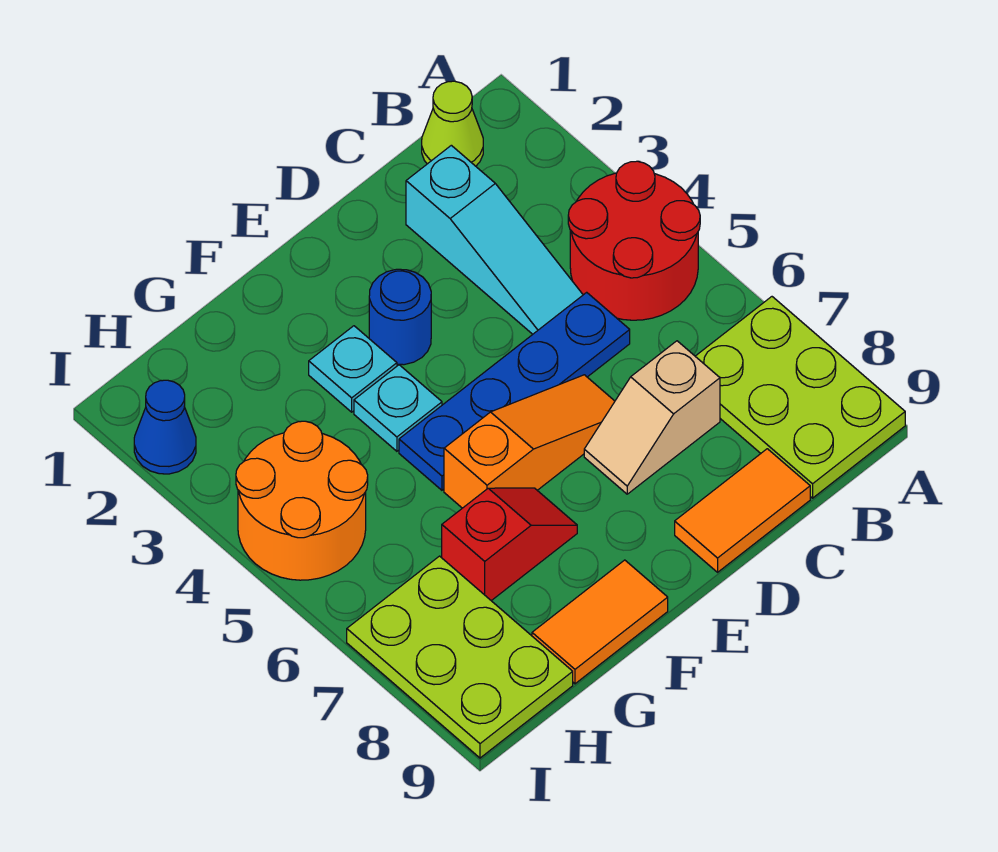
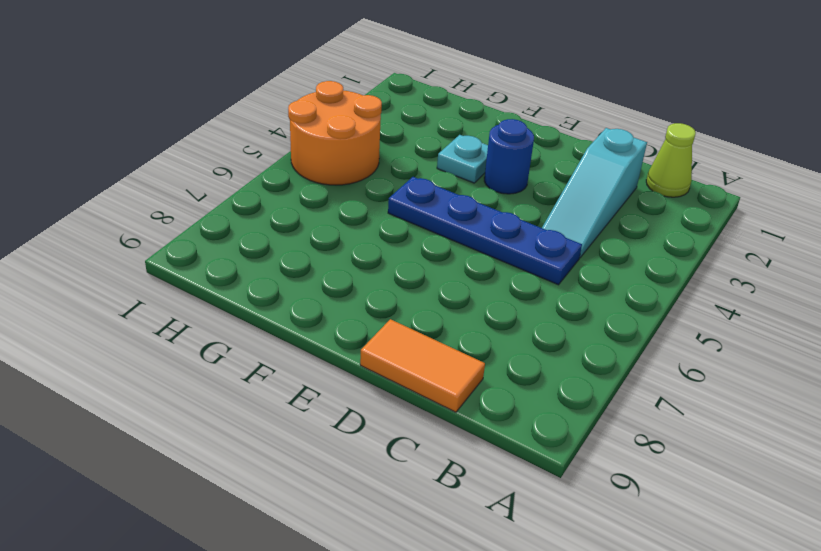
none -> red round brick A4:B5 level 1
none -> lime plate A7:B9 level 1
none -> tan slope C7:D7 level 1 top C

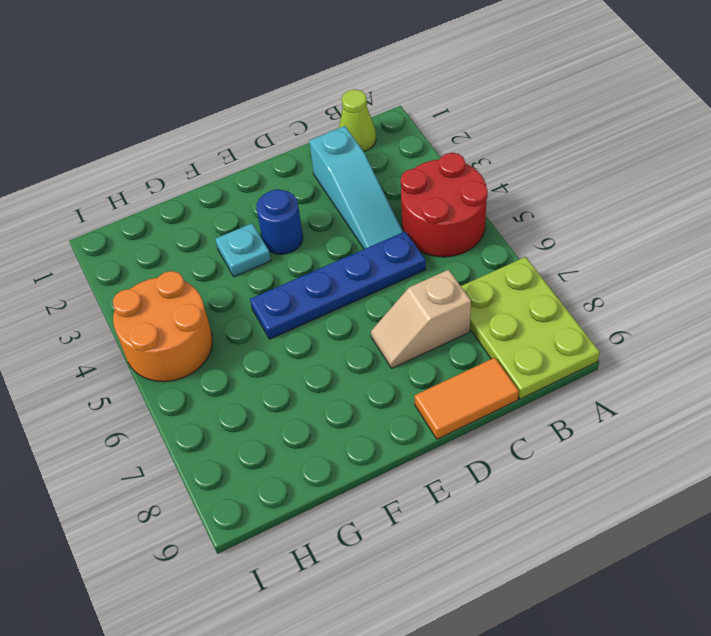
none -> orange slope D6:F6 level 1 top F
none -> cyan plate F4 level 1
none -> red slope F7:G7 level 1 top G

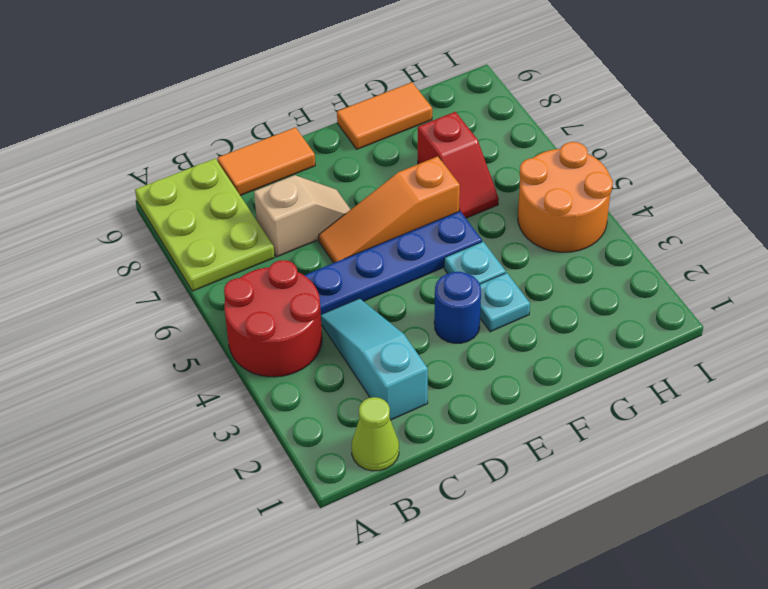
red slope G6:G7 level 1 top 7 -> red slope F7:G7 level 1 top G
none -> lime plate H7:I9 level 1
none -> blue cone I2 level 1

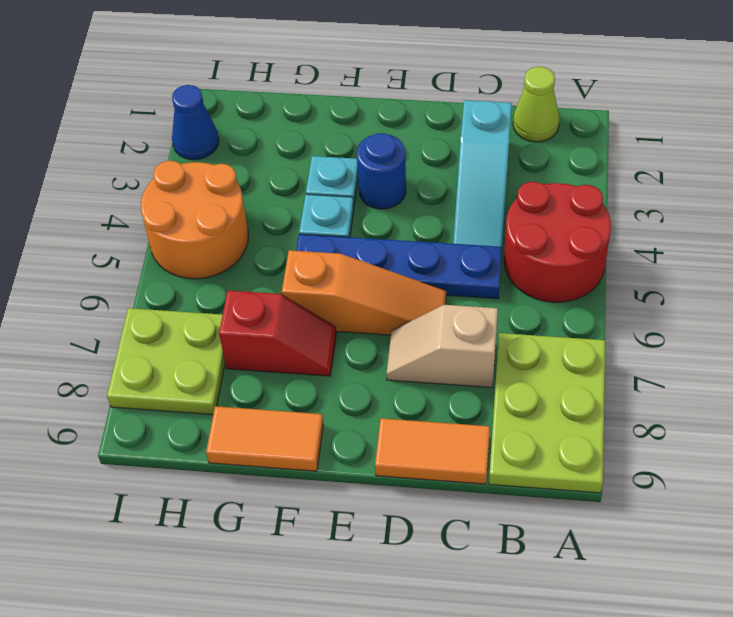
lime plate H7:I8 level 1 -> lime plate H7:I9 level 1

